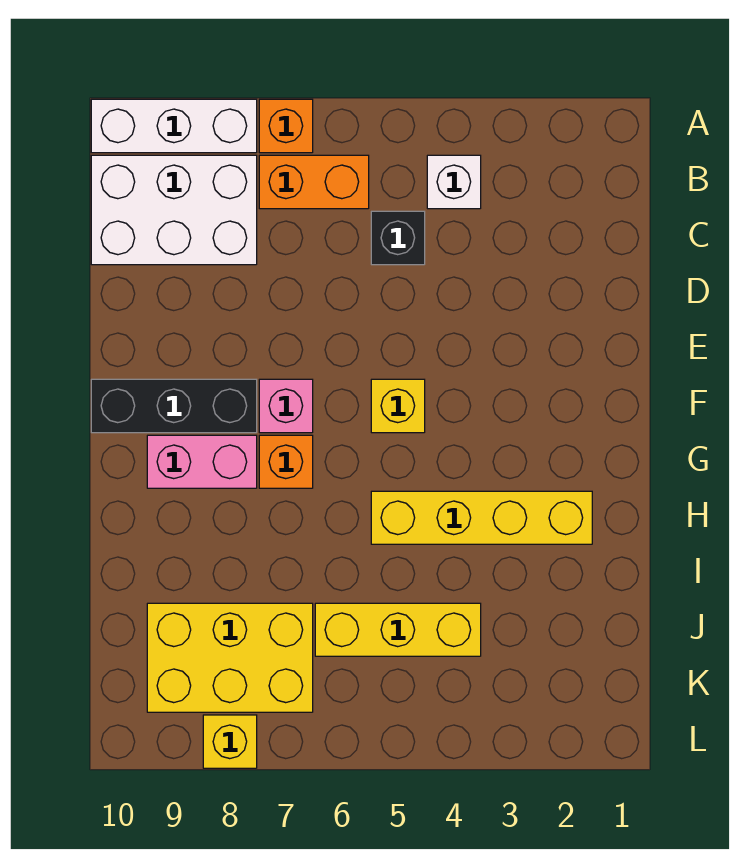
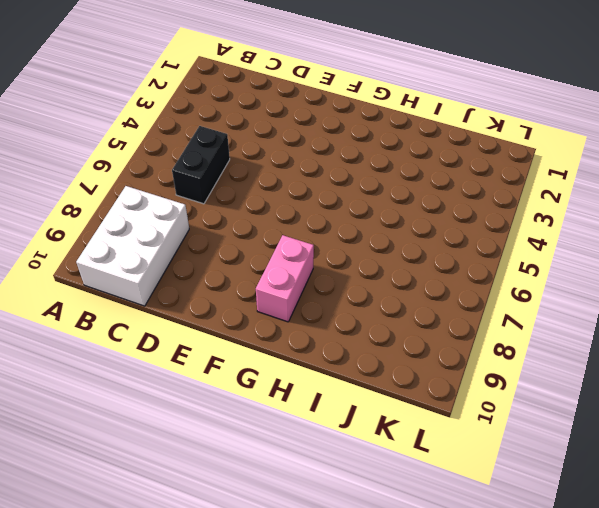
black brick C5:C6 level 1 -> black brick C5 level 1
none -> orange brick A7 level 1
none -> white brick A8:A10 level 1
none -> white brick B4 level 1

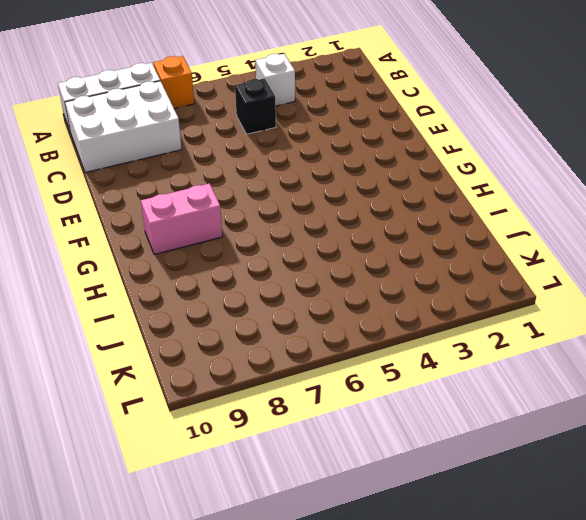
none -> orange brick B6:B7 level 1
none -> yellow brick F5 level 1
none -> pink brick F7 level 1

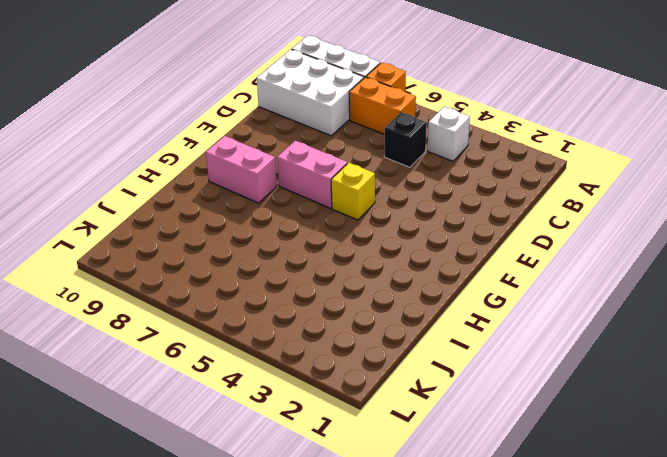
pink brick F6:F7 level 1 -> pink brick F7 level 1
none -> black brick F8:F10 level 1
none -> orange brick G7 level 1
none -> yellow brick H2:H5 level 1

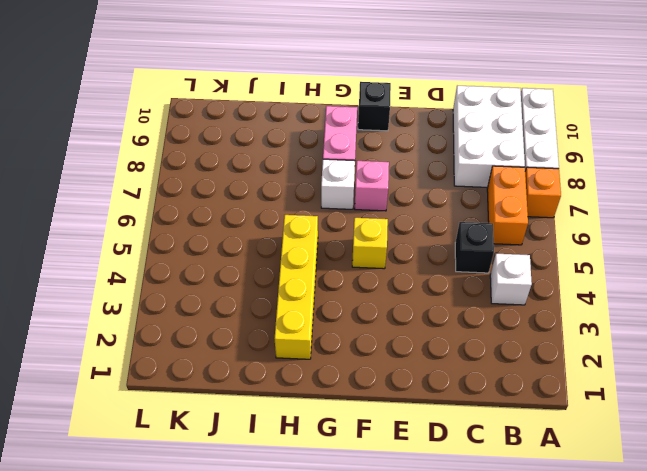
black brick F10 level 1 -> black brick F8:F10 level 1
white brick G7 level 1 -> orange brick G7 level 1
none -> yellow brick J4:J6 level 1
none -> yellow brick J7:K9 level 1
none -> yellow brick L8 level 1

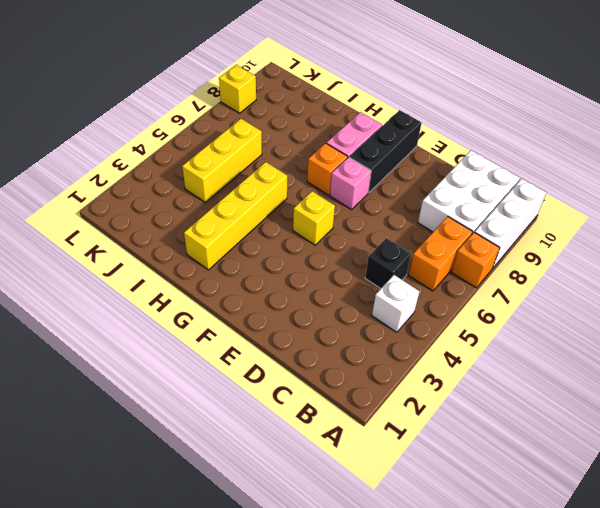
none -> yellow brick J7:K9 level 1

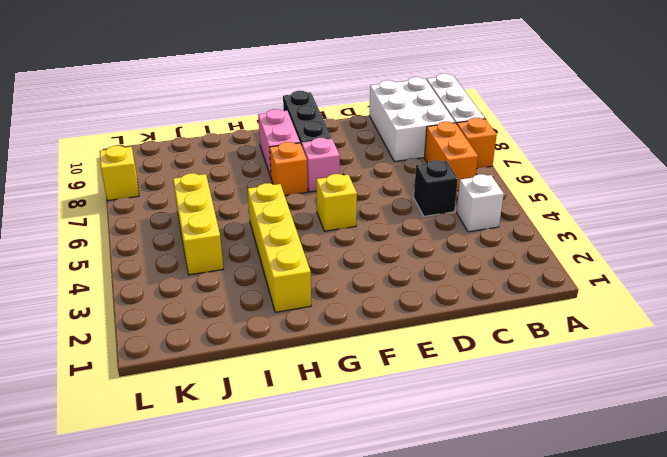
none -> yellow brick J7:K9 level 1

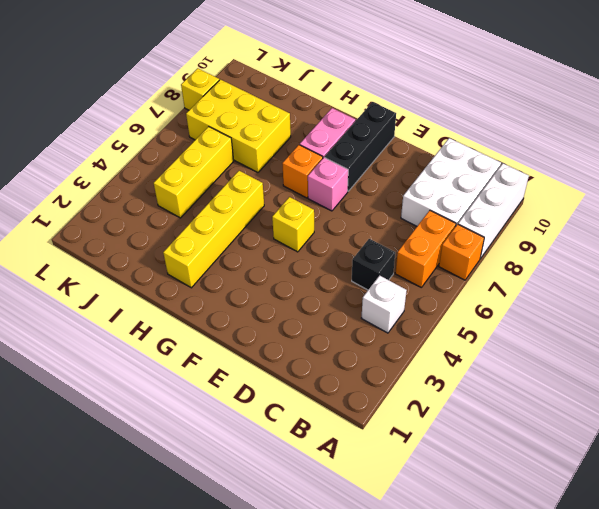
yellow brick I7:K8 level 1 -> yellow brick J7:K9 level 1

